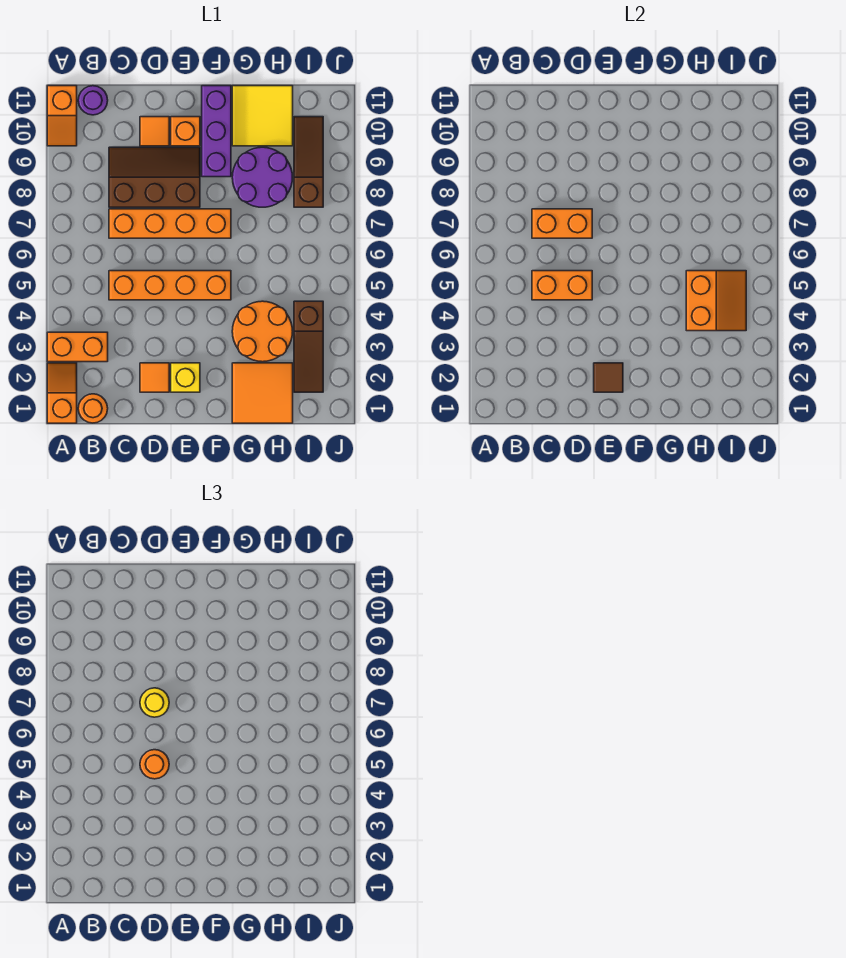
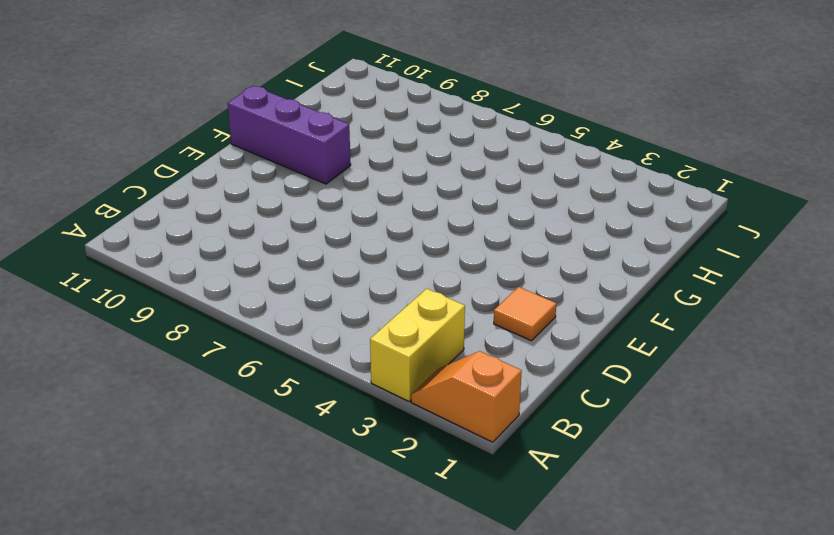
yellow brick A3:B3 level 1 -> orange brick A3:B3 level 1
none -> orange slope A10:A11 level 1 top 11
none -> orange round brick B1 level 1
none -> purple round brick B11 level 1

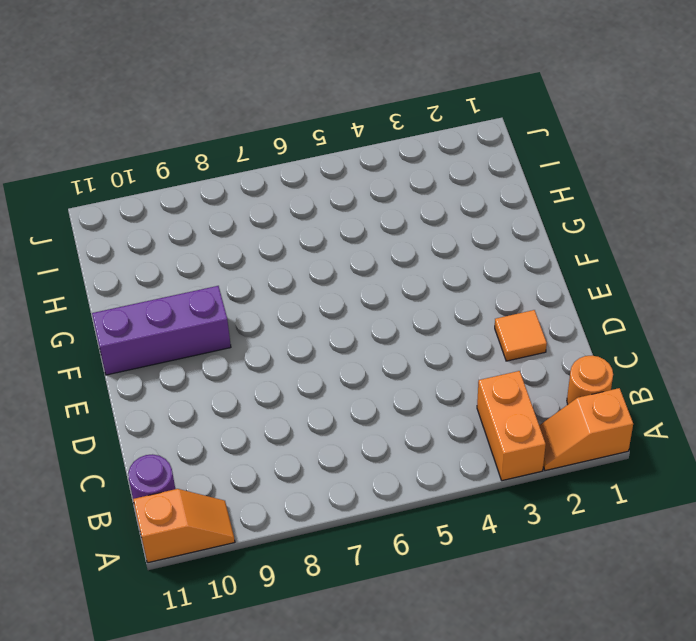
none -> orange brick C5:F5 level 1
none -> orange brick C7:F7 level 1
none -> brown slope C8:E9 level 1 top 8

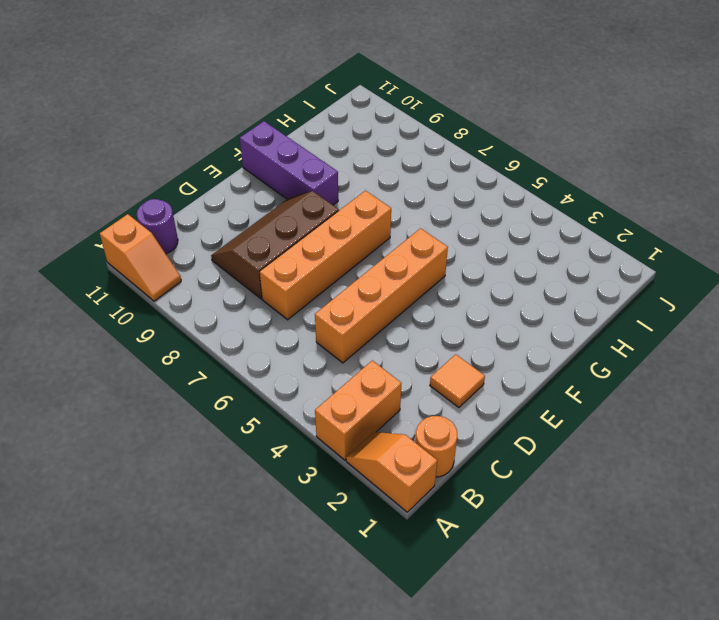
none -> orange tile D10 level 1
none -> yellow brick E2 level 1
none -> orange brick E10 level 1

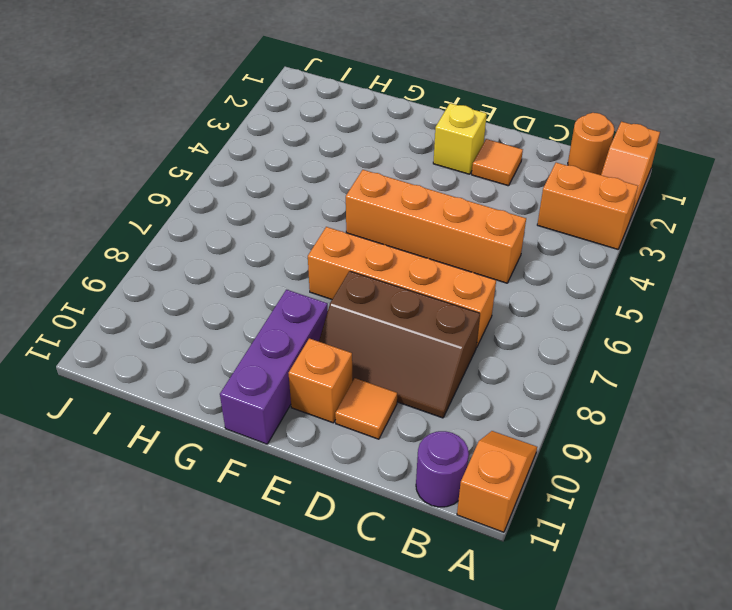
none -> orange tile G1:H2 level 1
none -> orange round brick G3:H4 level 1
none -> purple round brick G8:H9 level 1

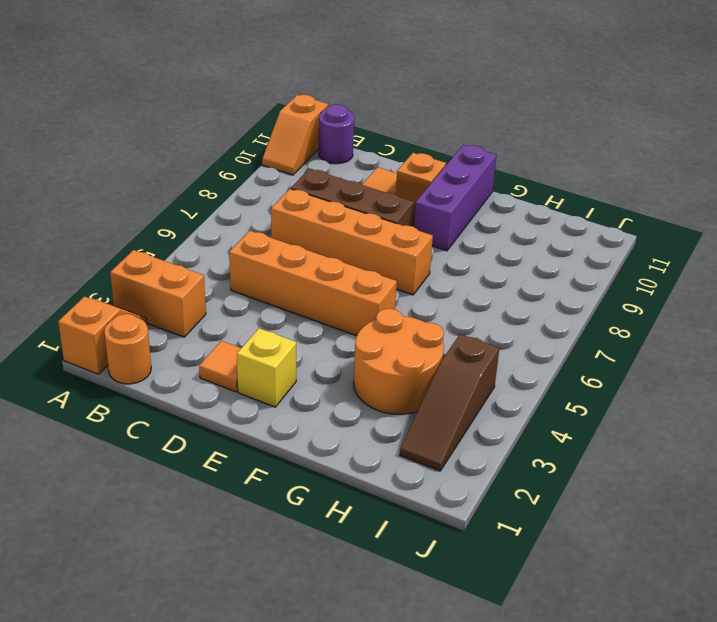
none -> orange tile G1:H2 level 1
none -> purple round brick G8:H9 level 1
none -> yellow tile G10:H11 level 1

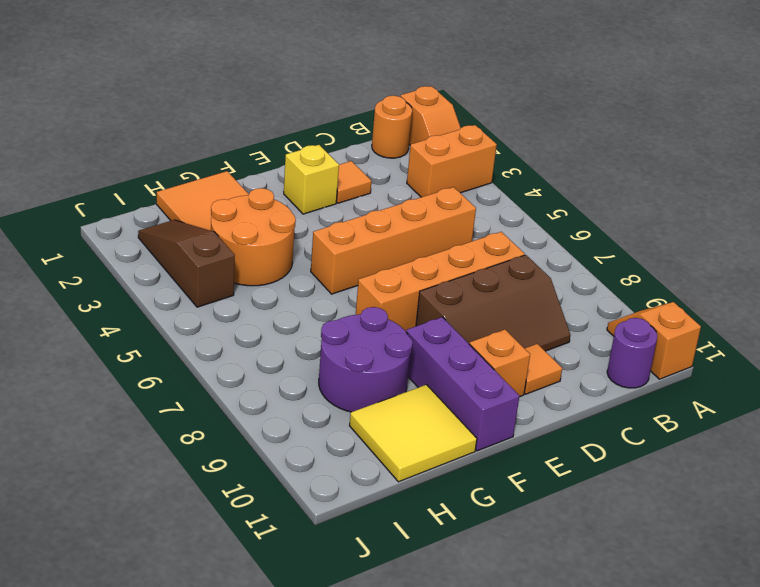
none -> brown slope I8:I10 level 1 top 8
none -> orange brick C5:D5 level 2
none -> orange brick C7:D7 level 2

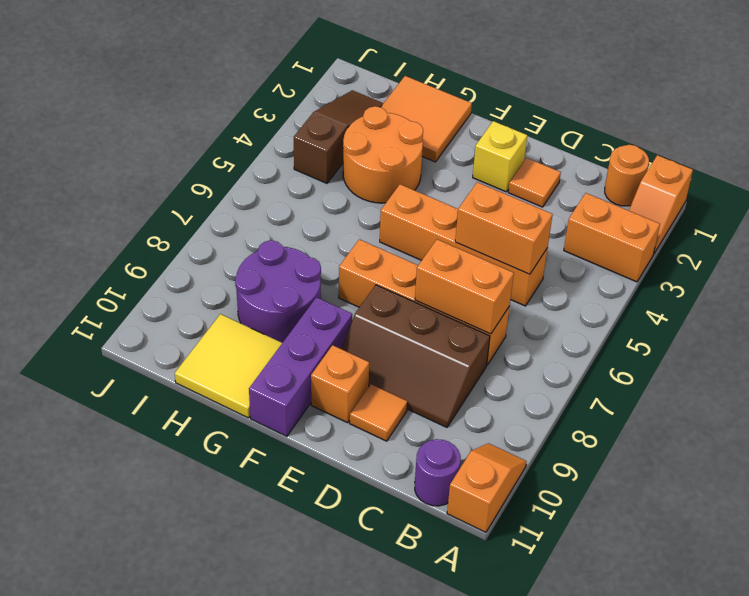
none -> brown slope I8:I10 level 1 top 8
none -> brown tile E2 level 2
none -> orange slope H4:I5 level 2 top H

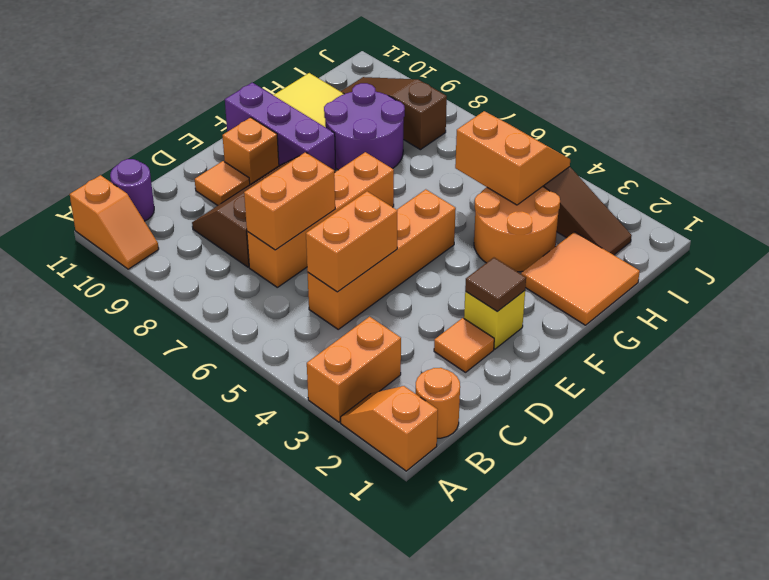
none -> orange round brick D5 level 3
none -> yellow round brick D7 level 3

